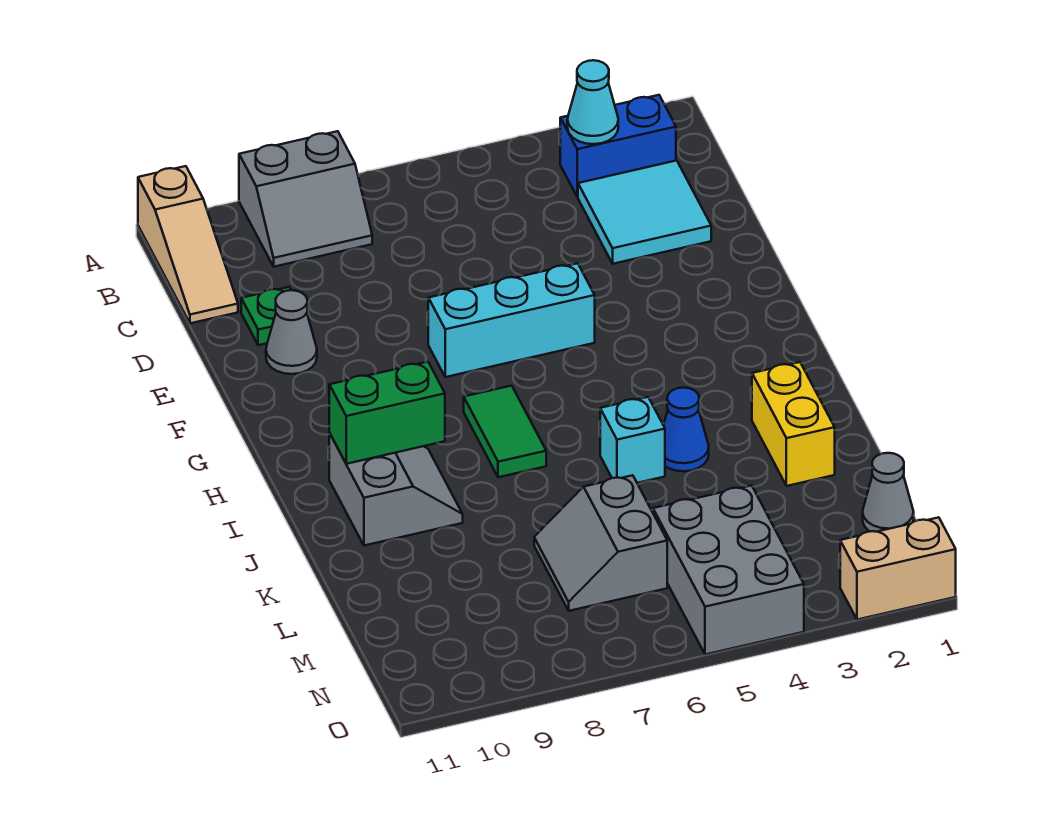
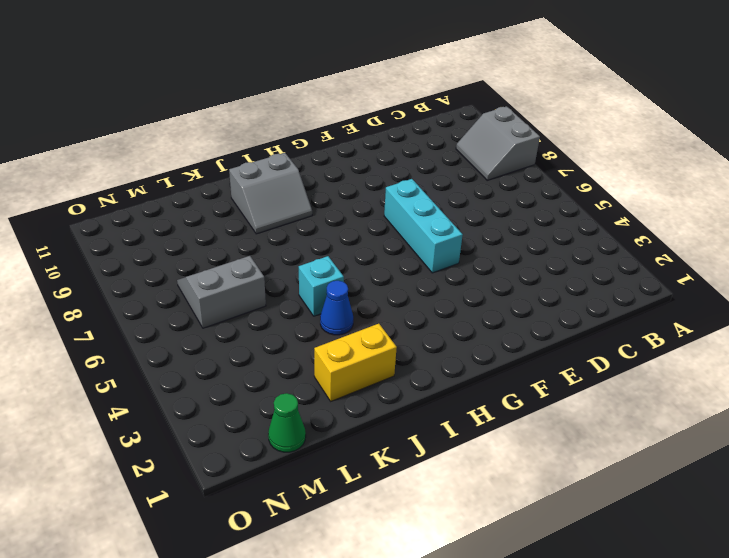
green cone M1 level 1 -> grey cone M1 level 1
none -> tan slope A11:C11 level 1 top A
none -> blue brick B2:B3 level 1
none -> cyan tile C2:D3 level 1

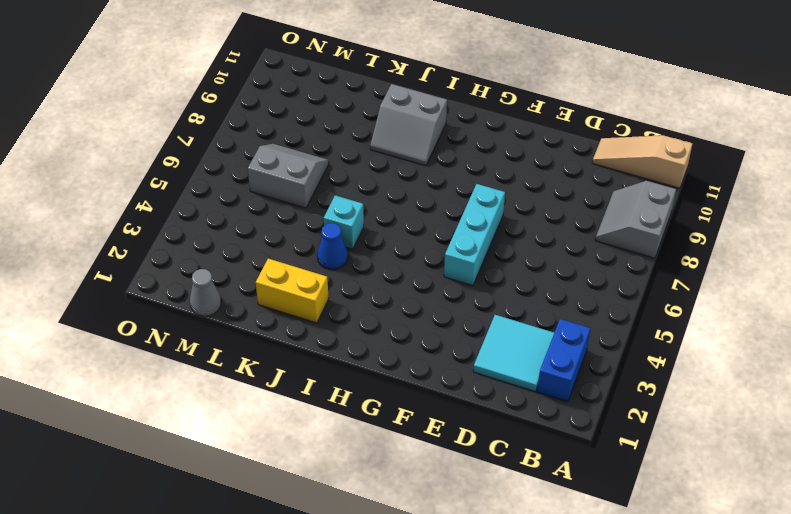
none -> green plate D10 level 1
none -> grey cone E10 level 1
none -> green tile H7:I7 level 1

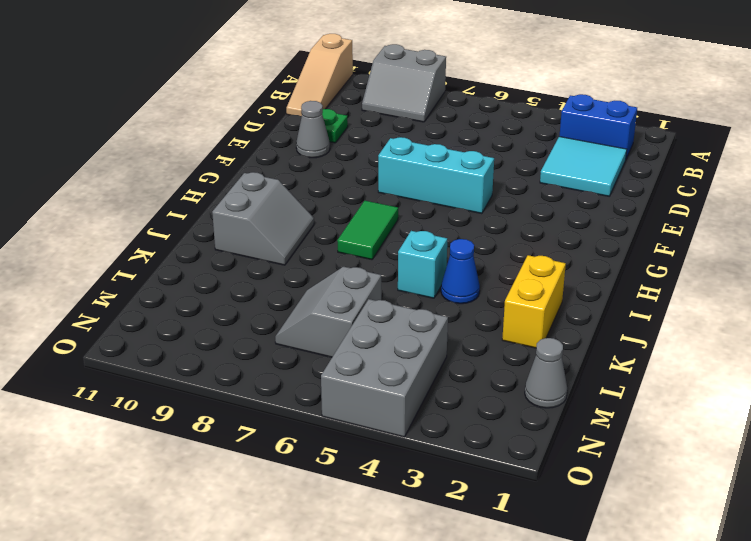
none -> tan brick O1:O2 level 1
none -> cyan cone B3 level 2
none -> green brick I9:I10 level 2

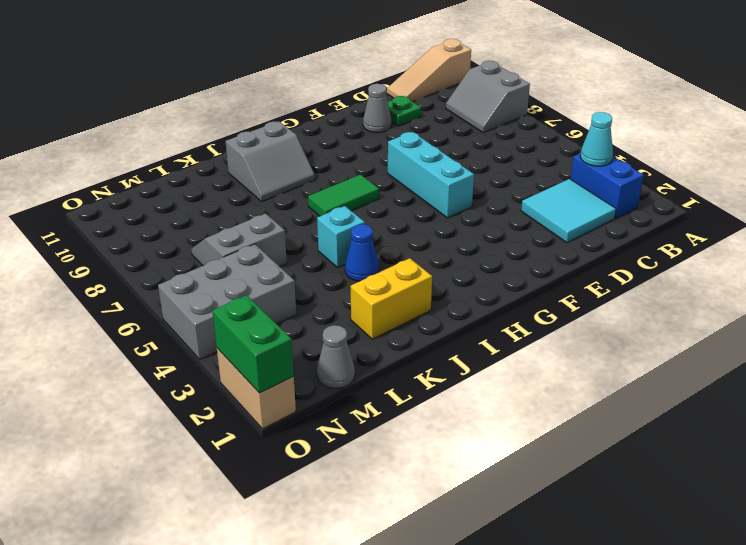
green brick O1:O2 level 2 -> green brick I9:I10 level 2

